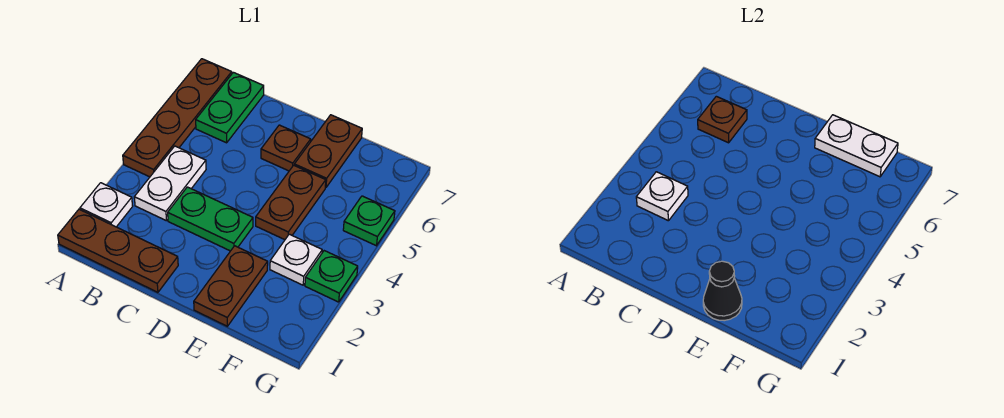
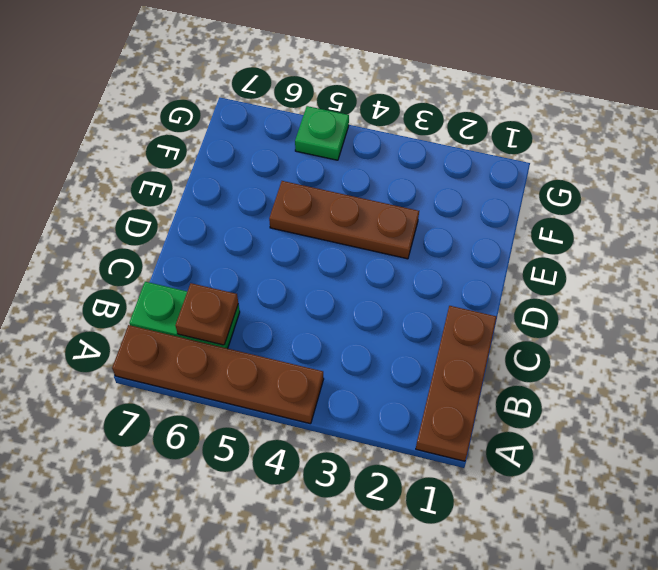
brown plate E3:E5 level 1 -> brown plate E4:E5 level 1
none -> white plate A2 level 1
none -> white plate B3:B4 level 1
none -> green plate C3:D3 level 1

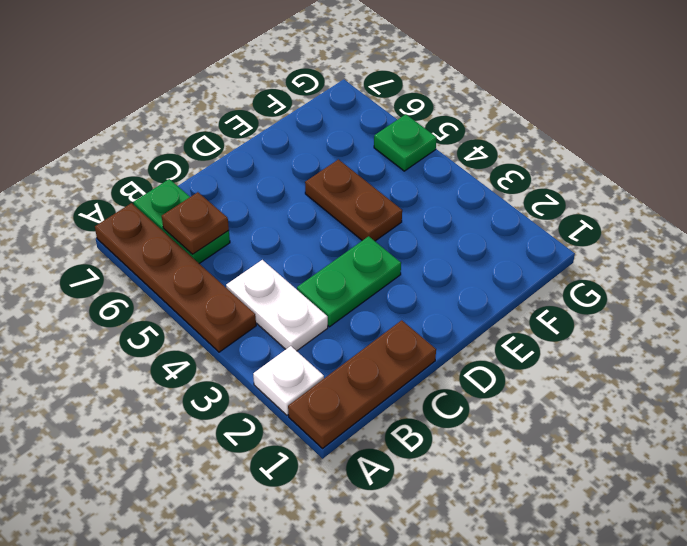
none -> brown plate D6 level 1
none -> brown plate E1:E2 level 1
none -> brown plate E6:E7 level 1

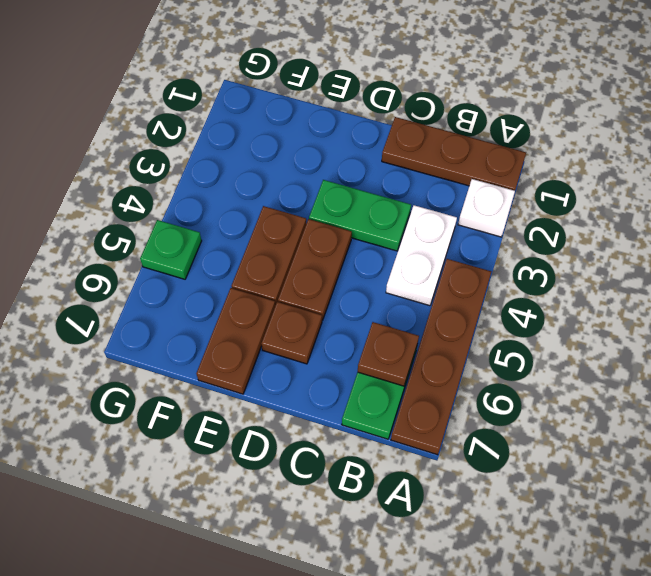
brown plate D4:D5 level 1 -> brown plate E1:E2 level 1
none -> white plate F3 level 1
none -> green plate G3 level 1
none -> white plate B3 level 2

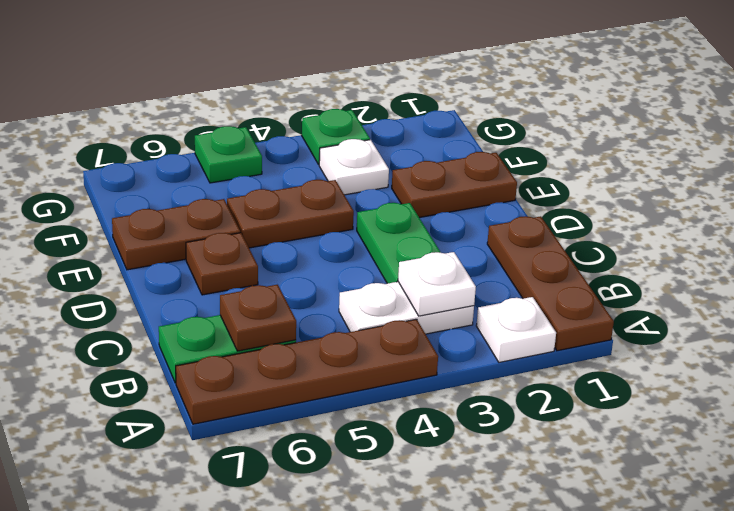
none -> black cone E1 level 2
none -> white plate E7:F7 level 2

